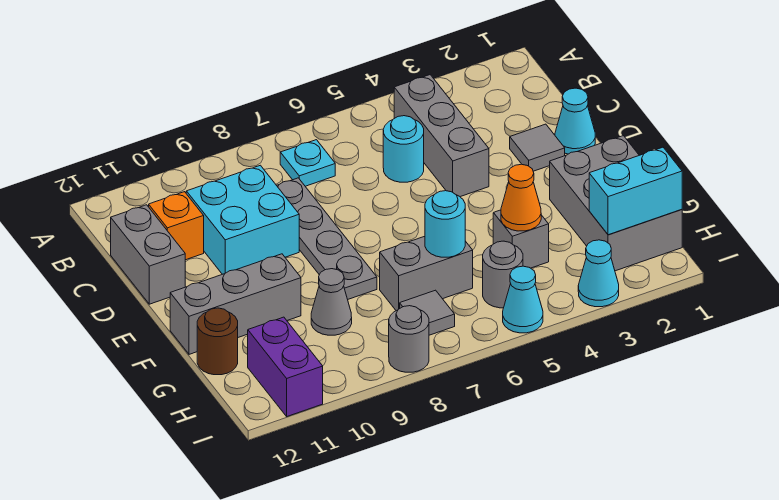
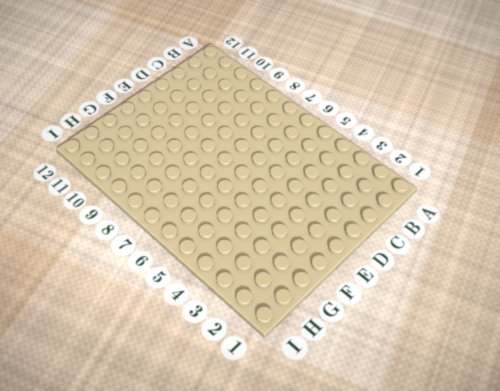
none -> grey brick B4:D4 level 1
none -> cyan plate B7 level 1
none -> cyan round brick C5 level 1

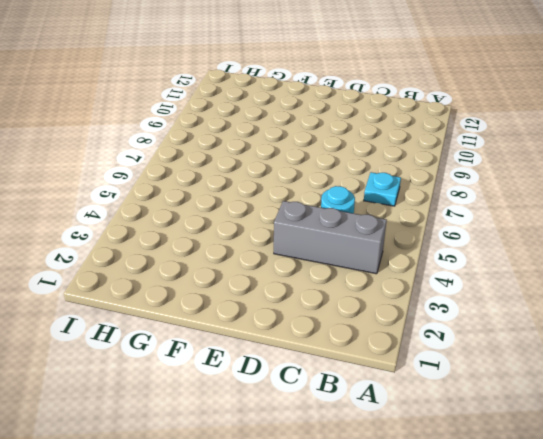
none -> grey plate C8:F8 level 1
none -> cyan brick C9:D10 level 1
none -> orange brick C11 level 1

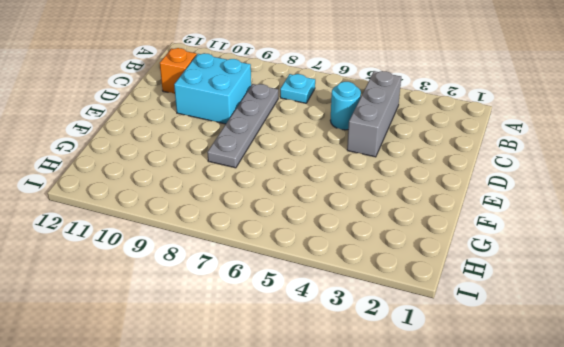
none -> grey brick C12:D12 level 1
none -> cyan cone D1 level 1
none -> grey tile D2 level 1

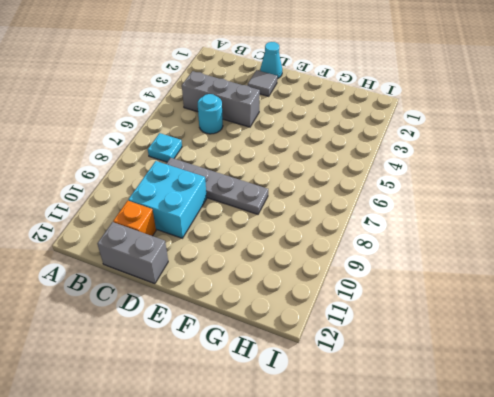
none -> grey brick F1:H2 level 1
none -> grey brick F10:F12 level 1
none -> grey brick G4 level 1

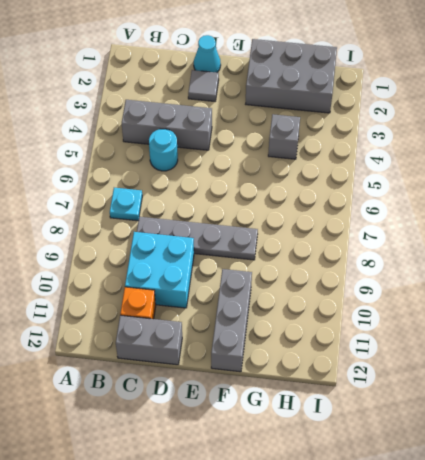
none -> grey brick G6:G7 level 1
none -> grey cone G9 level 1
none -> brown round brick G12 level 1

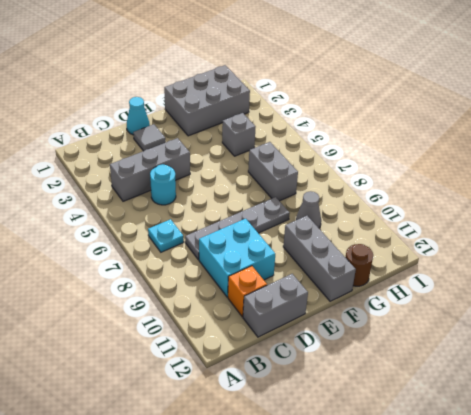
none -> grey round brick H5 level 1
none -> grey tile H7 level 1
none -> purple brick H11:I11 level 1

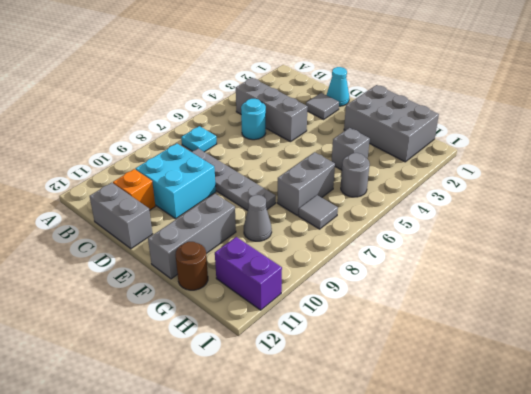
none -> cyan cone I3 level 1
none -> cyan cone I5 level 1
none -> grey round brick I8 level 1

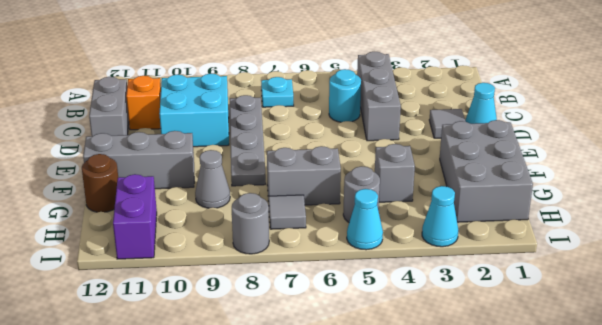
none -> orange cone G4 level 2
none -> cyan round brick G6 level 2
none -> cyan brick H1:H2 level 2

